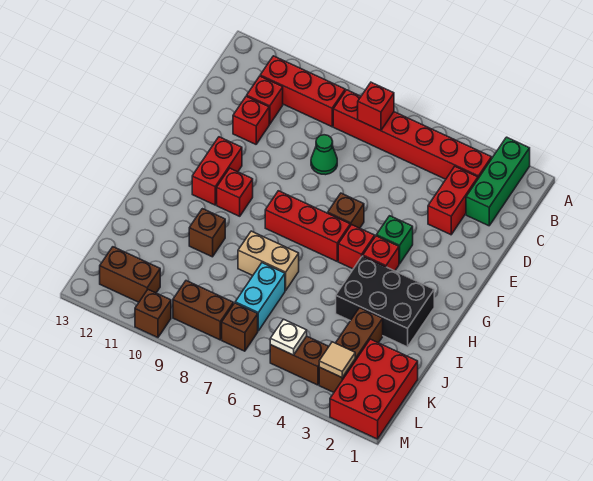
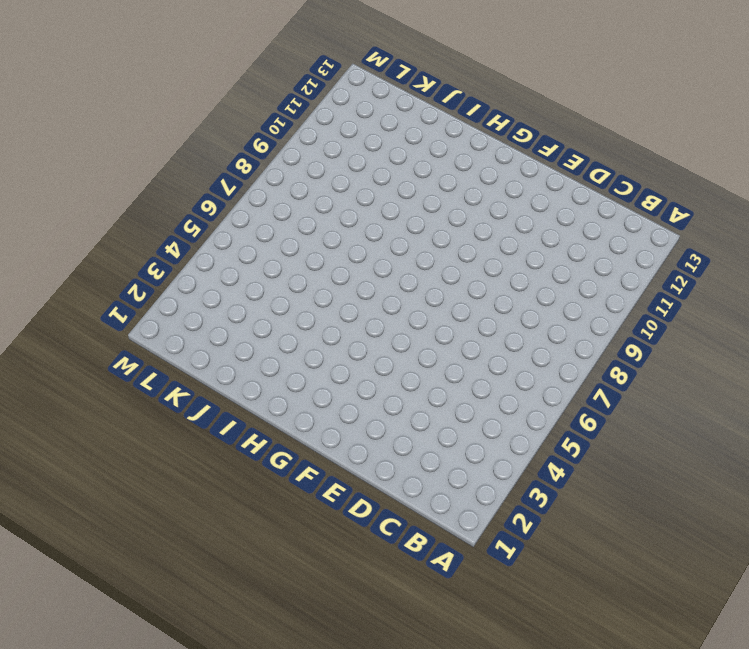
none -> green brick A2:C2 level 1
none -> red brick B3:B8 level 1
none -> red brick B9:B11 level 1

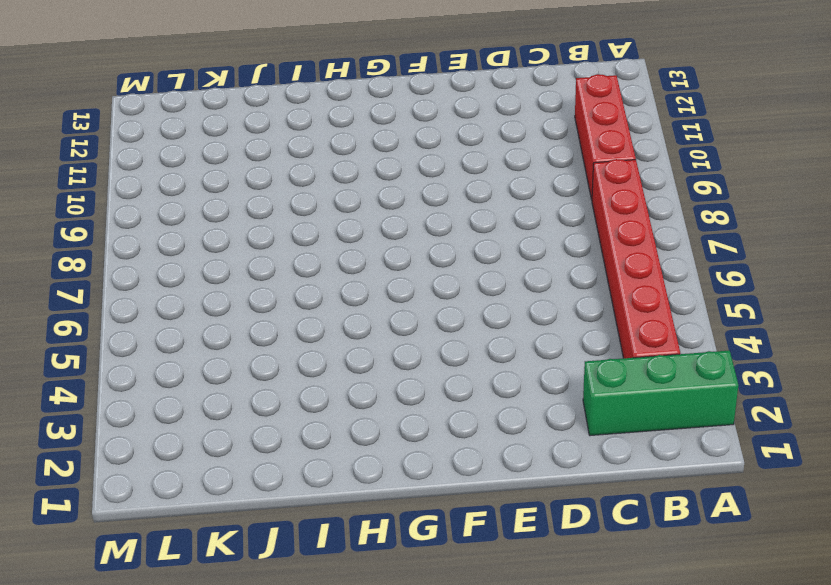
none -> red brick C3:D3 level 1
none -> red brick C11 level 1
none -> green cone D8 level 1

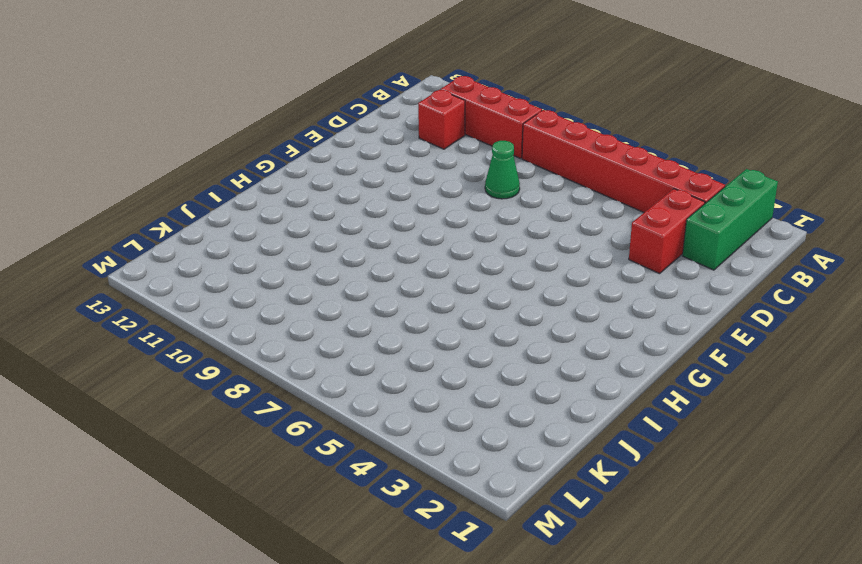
none -> red brick D11 level 1
none -> green brick F4 level 1
none -> brown brick F6 level 1

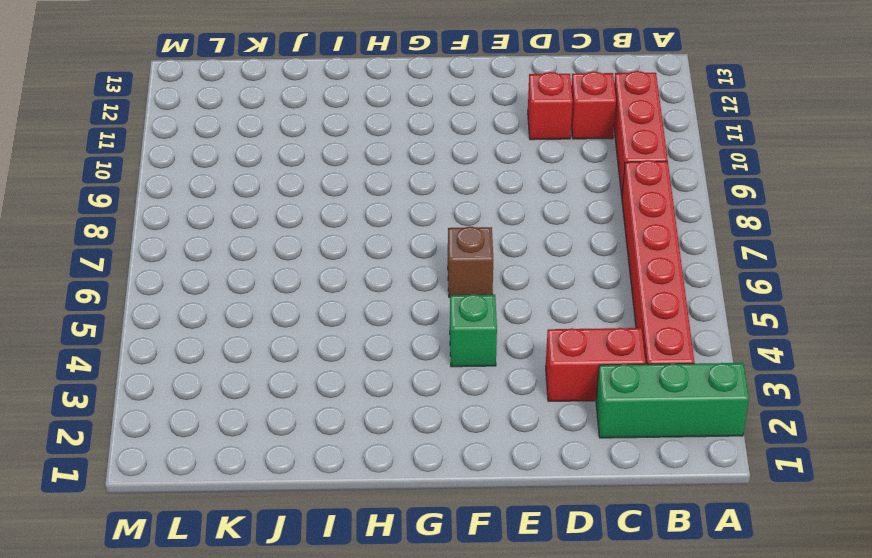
none -> green cone D8 level 1
none -> red brick F11:G11 level 1
none -> red brick G4 level 1

